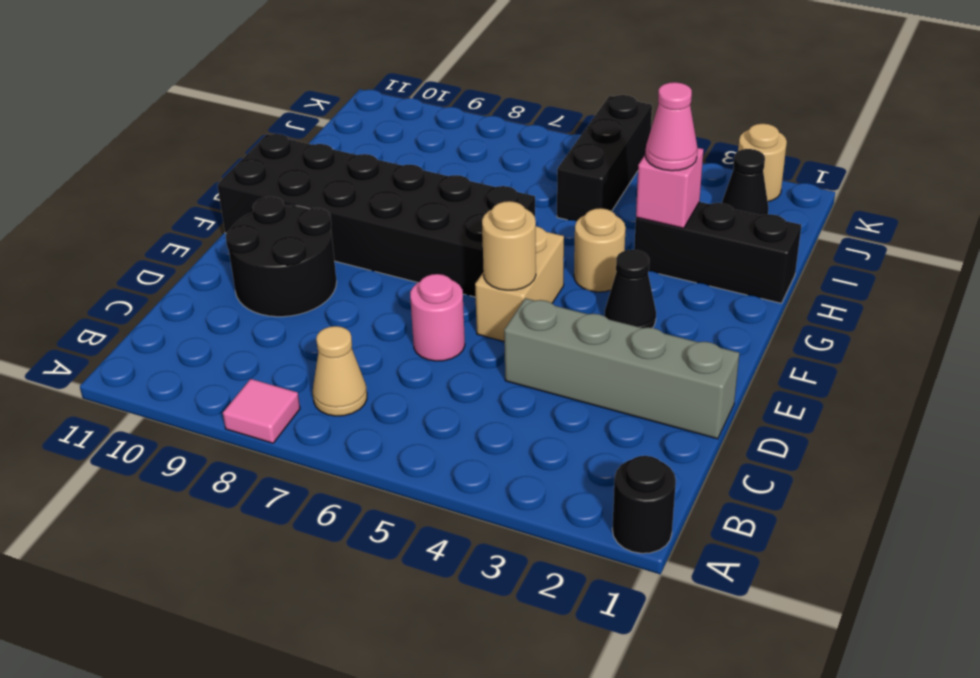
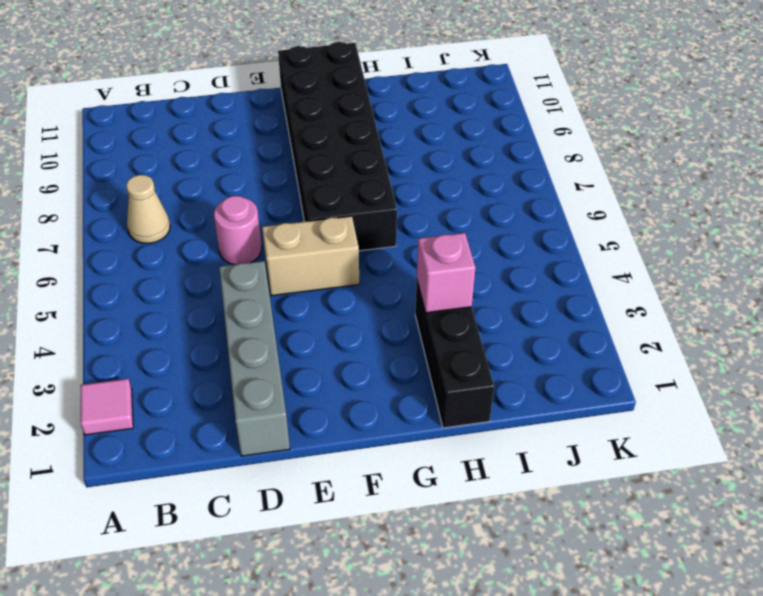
pink tile A2 level 1 -> pink tile A8 level 1
none -> black round brick A1 level 1
none -> black round brick D9:E10 level 1
none -> black cone F3 level 1

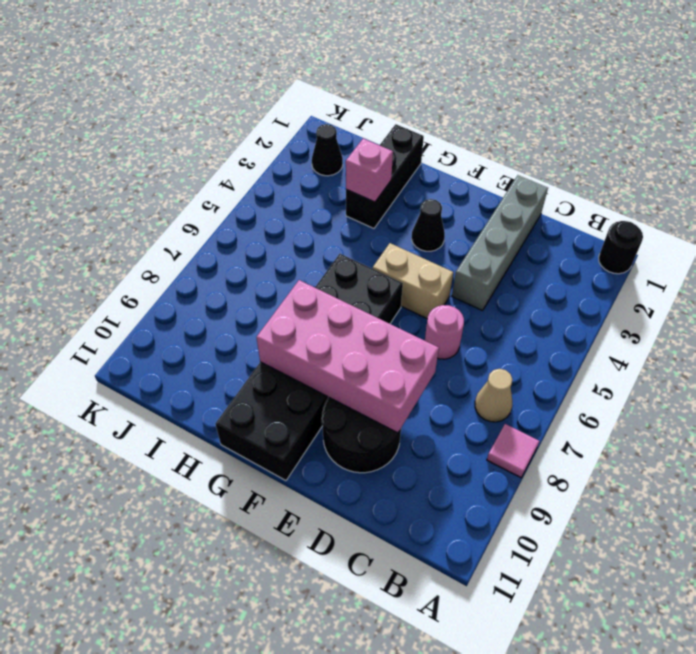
pink brick D8:G9 level 2 -> none
none -> tan round brick G4 level 1
none -> black brick I5:K5 level 1
none -> tan round brick K2 level 1

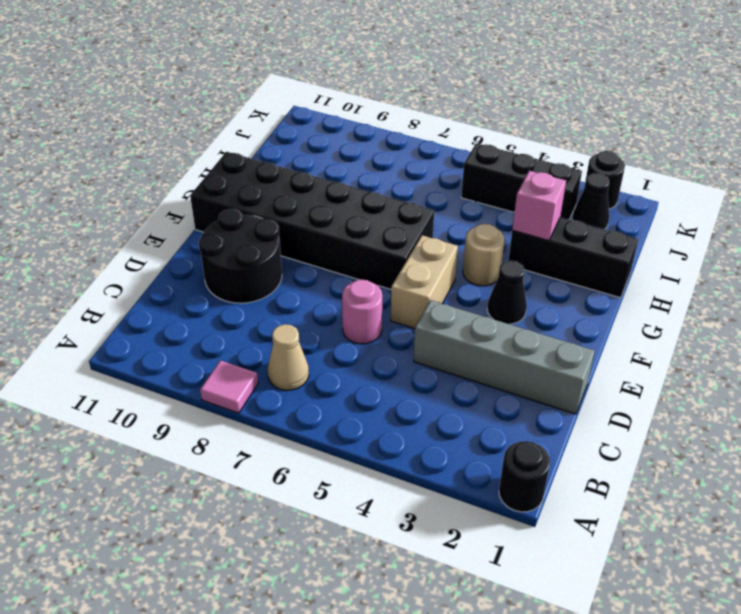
black brick J3:J5 level 1 -> black brick I5:K5 level 1
black round brick K2 level 1 -> tan round brick K2 level 1
none -> tan round brick E5 level 2
none -> pink cone H3 level 3

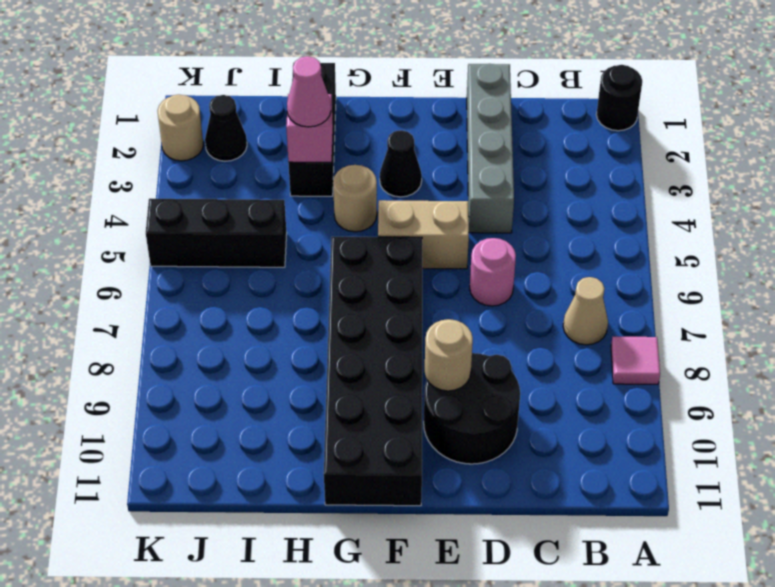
tan round brick E9 level 2 -> tan round brick E5 level 2

